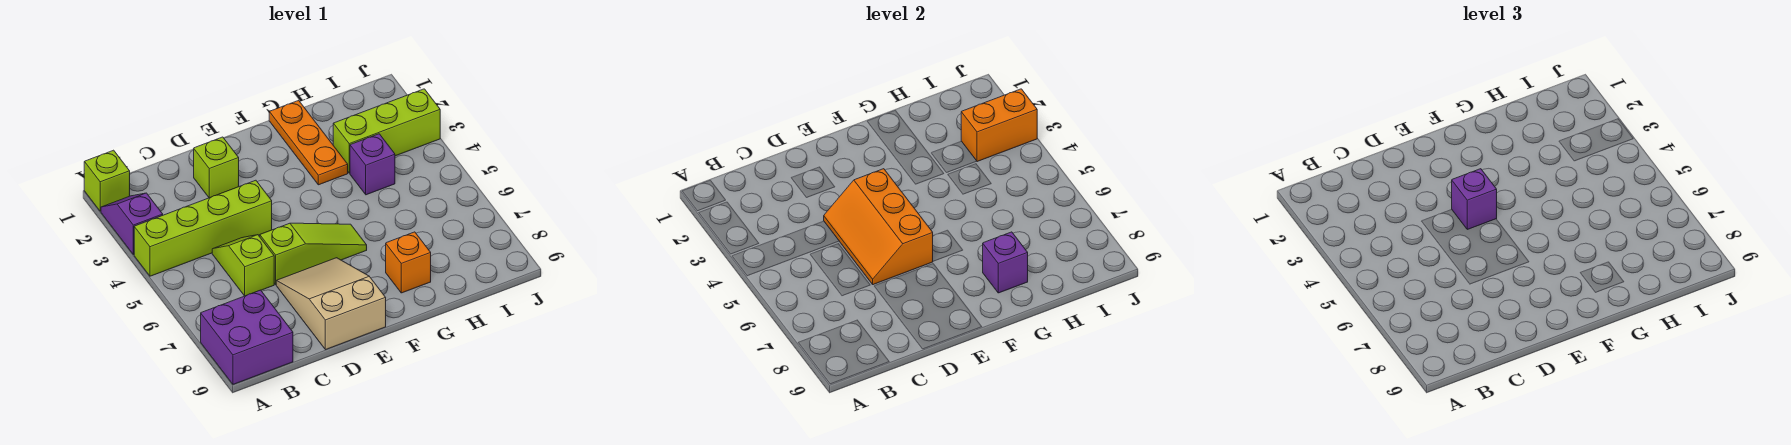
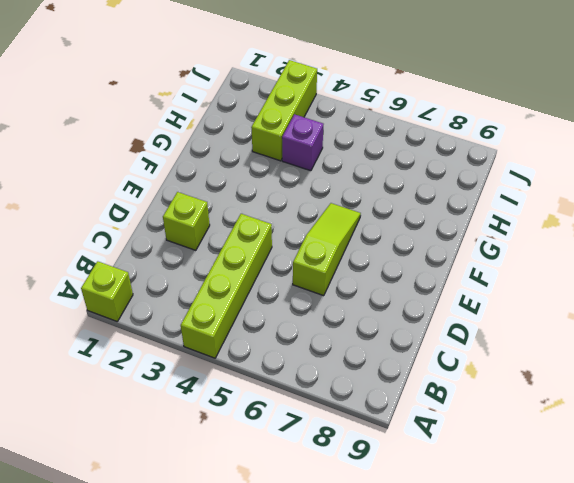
none -> purple slope A2:A3 level 1 top 3
none -> purple brick A8:B9 level 1
none -> lime slope C5:C6 level 1 top 6

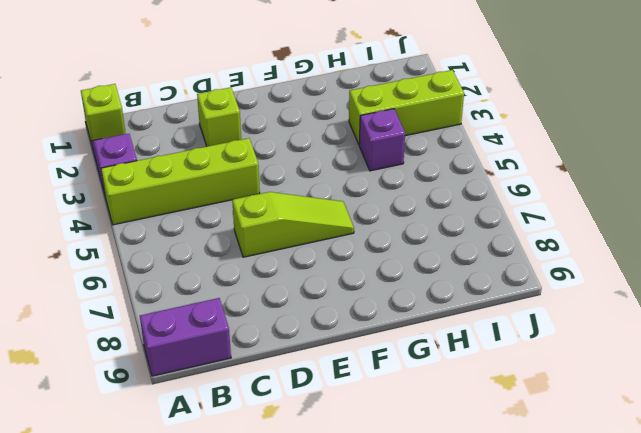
purple brick A9:B9 level 1 -> purple brick A8:B9 level 1
none -> lime slope C5:C6 level 1 top 6
none -> tan slope D7:E9 level 1 top 9
none -> orange plate G1:G3 level 1

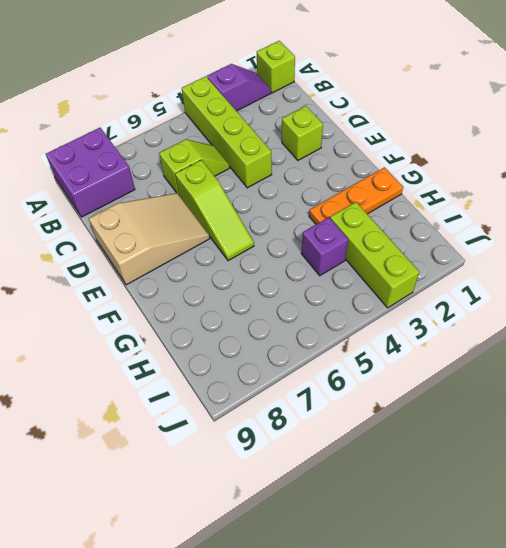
none -> orange brick G8 level 1
none -> orange slope D4:E6 level 2 top E
none -> purple brick G8 level 2

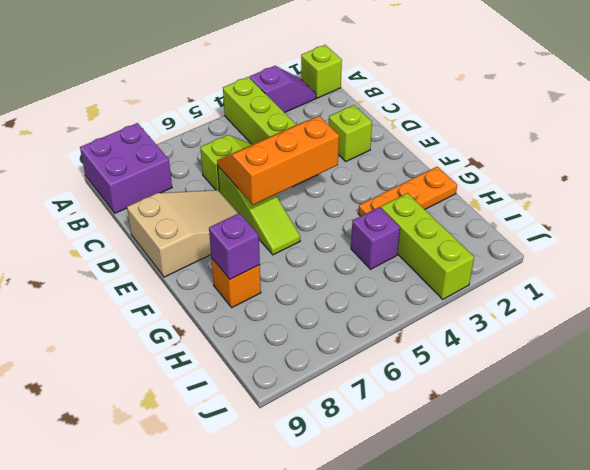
none -> orange brick I3:J3 level 2
none -> purple brick E4 level 3

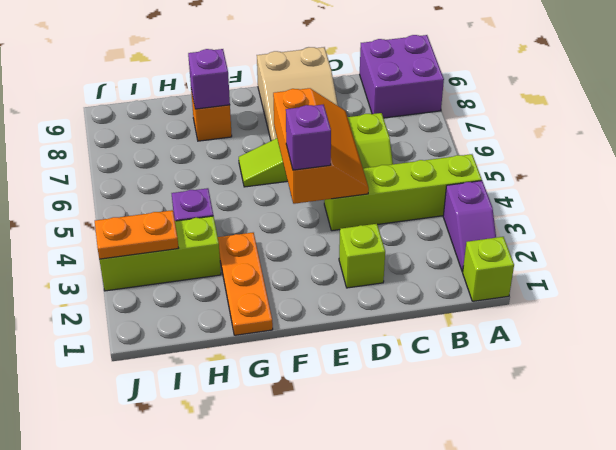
orange plate I3:J3 level 2 -> orange brick I3:J3 level 2

